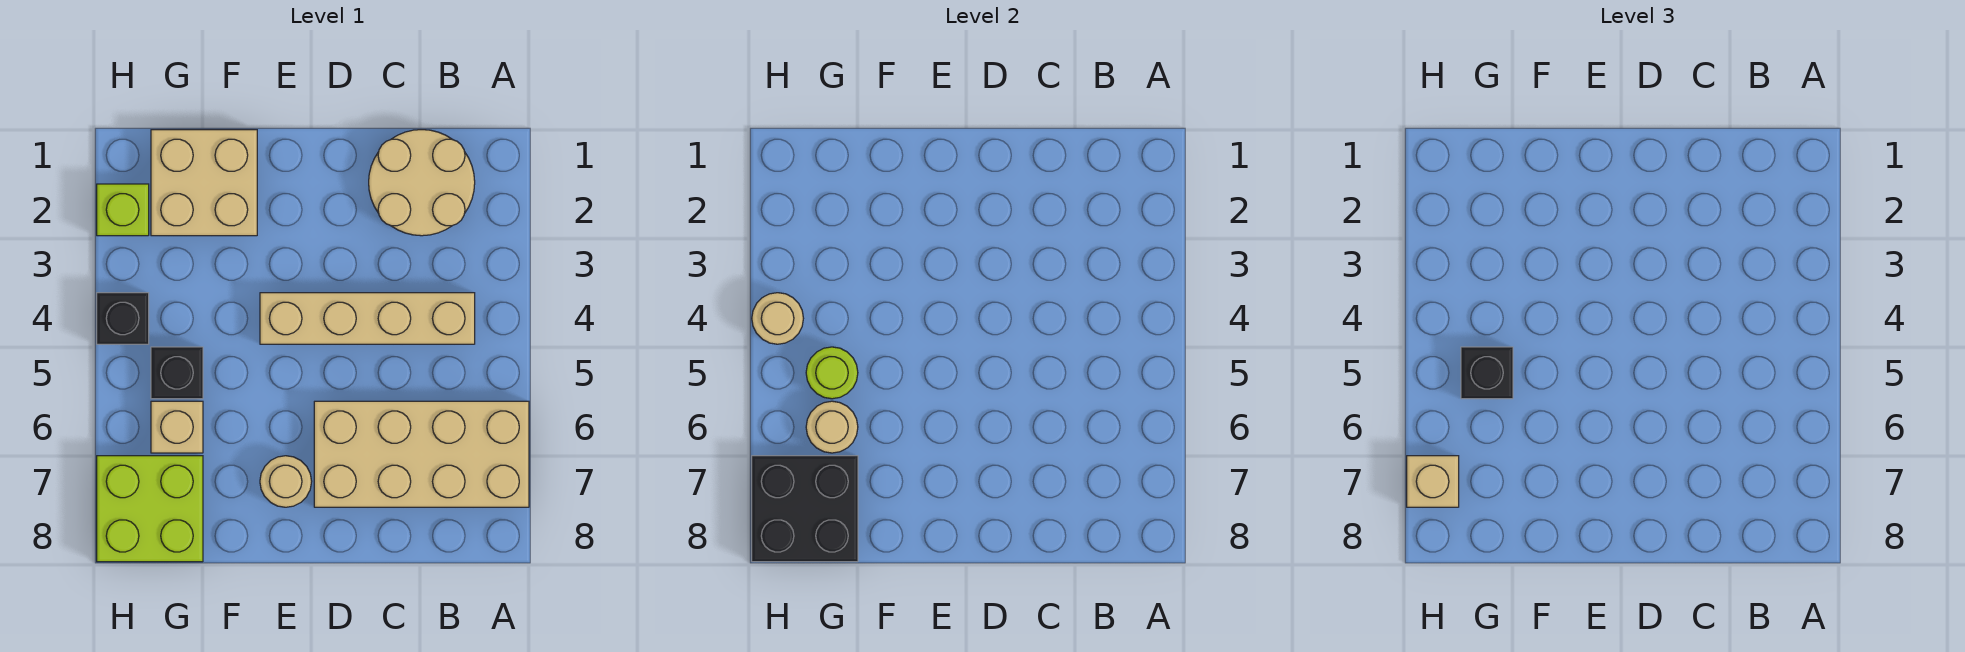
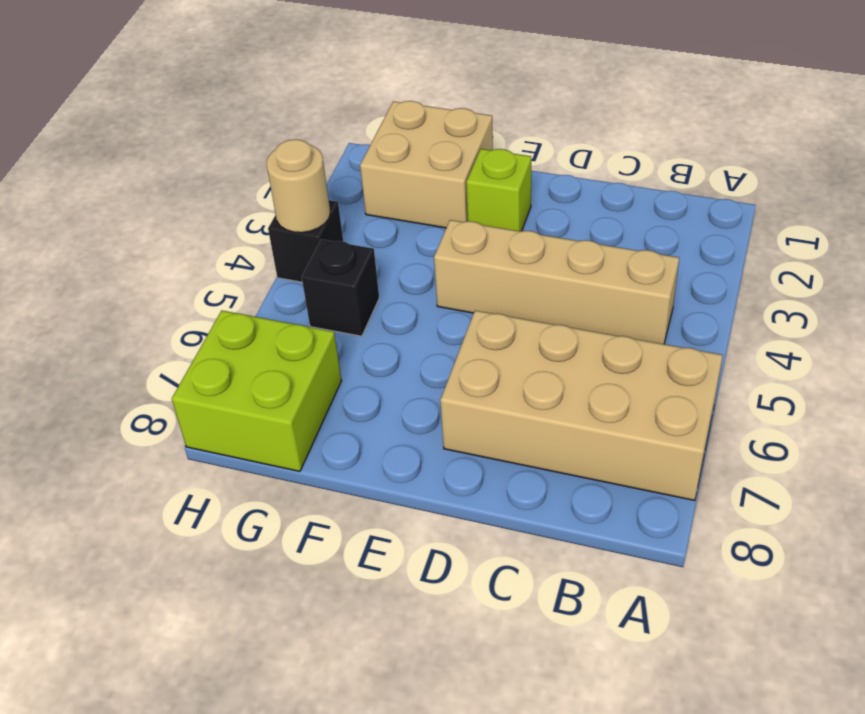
lime brick E2 level 1 -> lime brick H2 level 1
none -> tan round brick B1:C2 level 1
none -> tan round brick E7 level 1
none -> tan brick G6 level 1

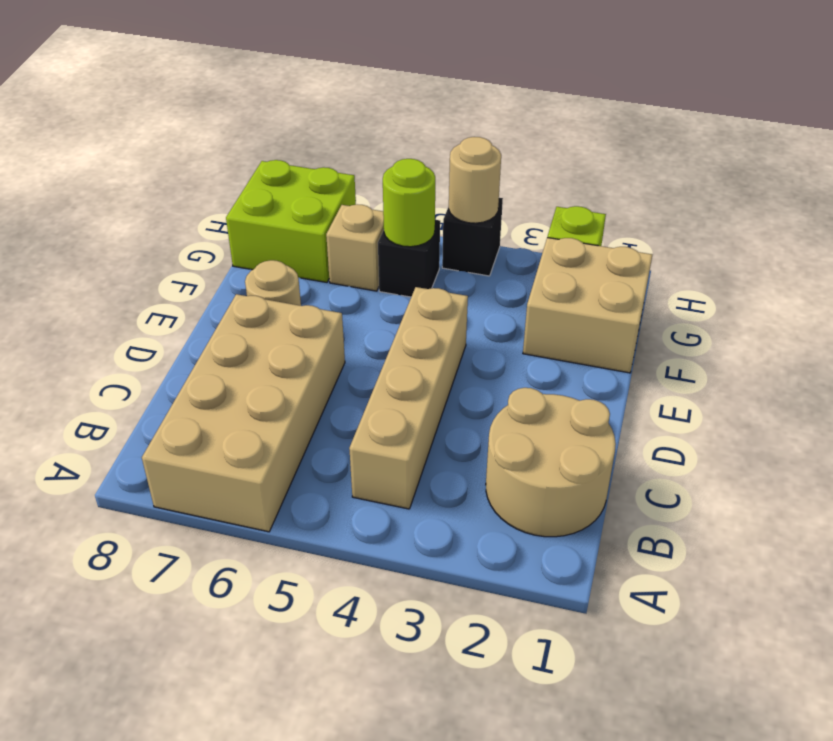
none -> tan round brick G6 level 2
none -> black brick G7:H8 level 2
none -> black brick G5 level 3

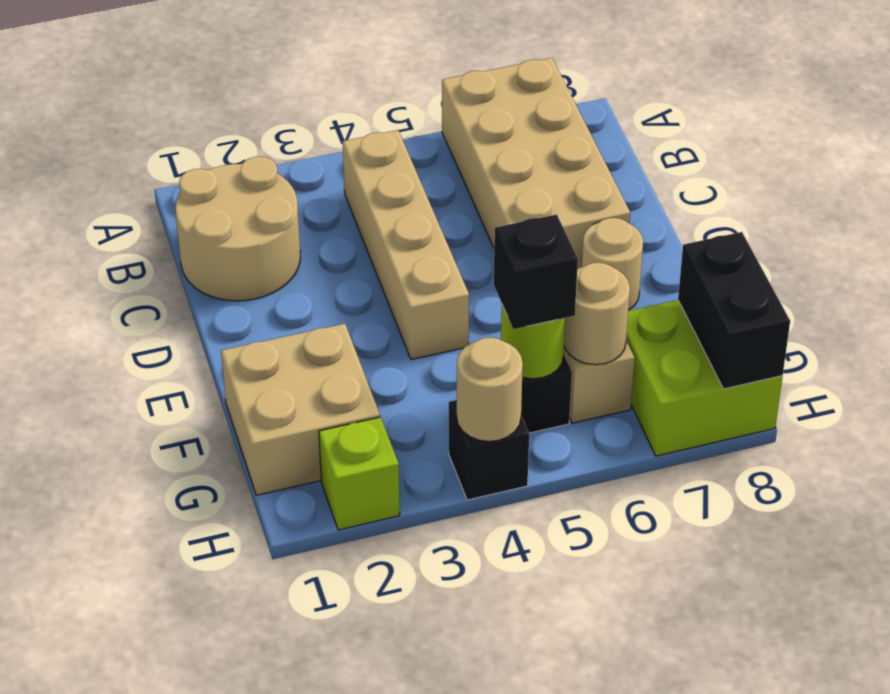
black brick G8:H8 level 2 -> black brick G7:H8 level 2
none -> tan brick H7 level 3

